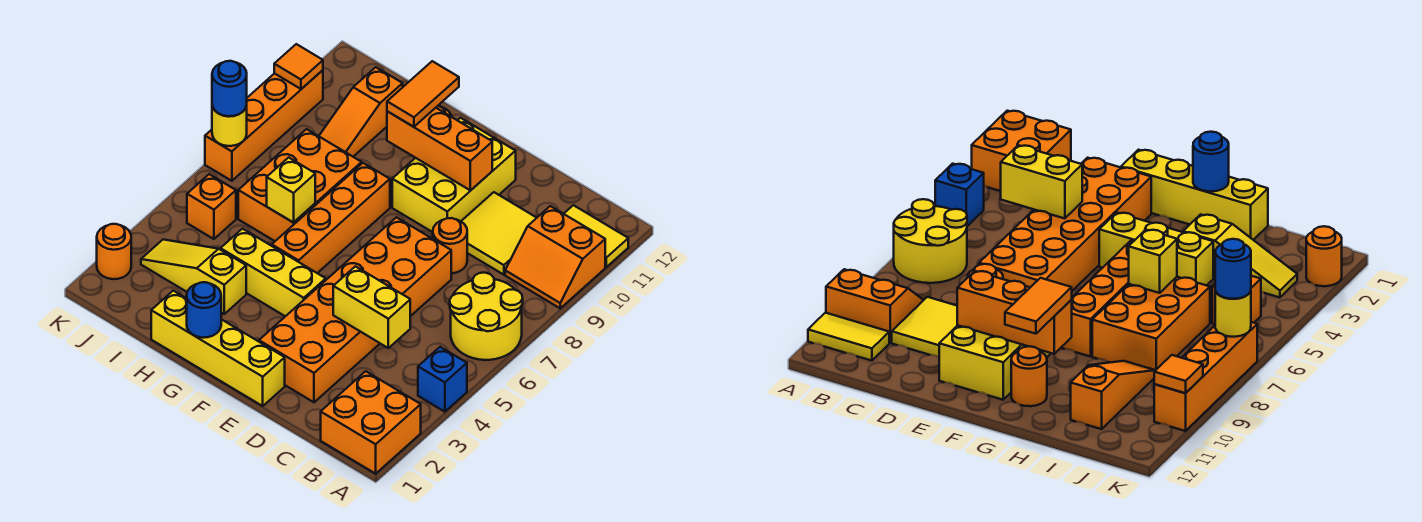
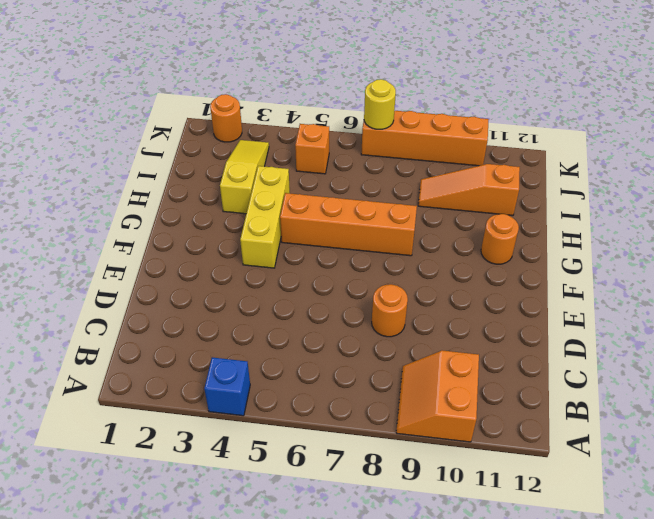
none -> orange brick A1:B2 level 1
none -> yellow round brick A6:B7 level 1
none -> yellow tile A11:B11 level 1

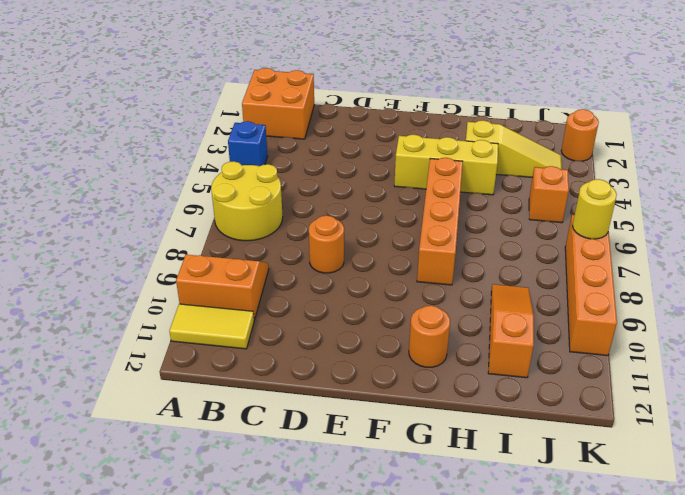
none -> yellow tile C9:D10 level 1
none -> orange brick D2:E7 level 1
none -> yellow brick E1:H1 level 1

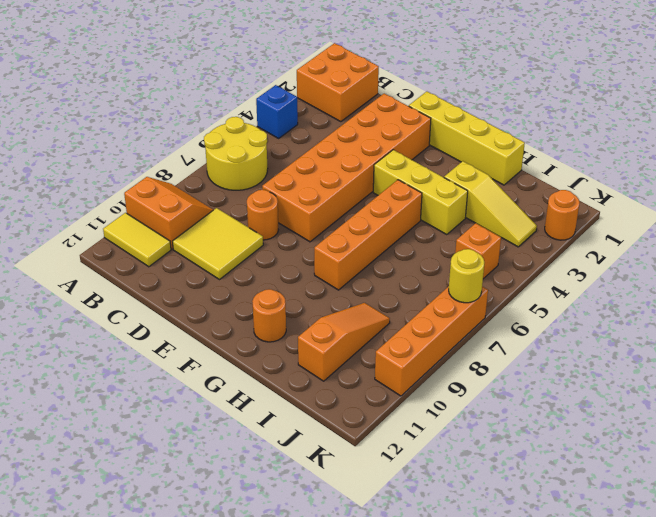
none -> yellow brick E9:F11 level 1
none -> orange brick H6:I8 level 1
none -> yellow brick C4:D4 level 2

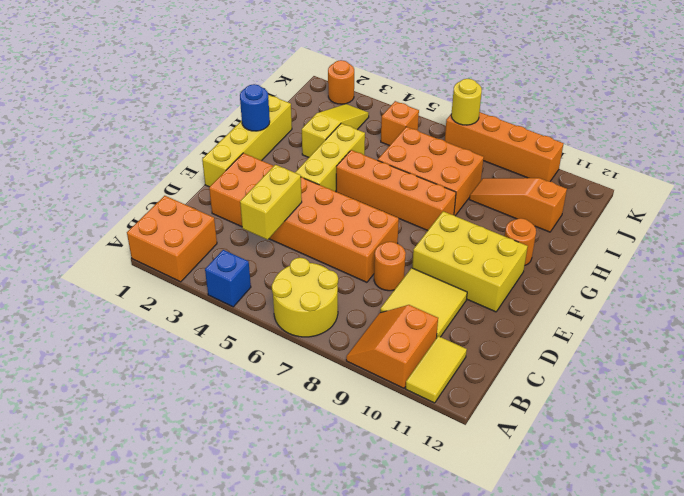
none -> orange brick E10:G10 level 2
none -> yellow brick H6 level 2
none -> orange tile K10 level 2

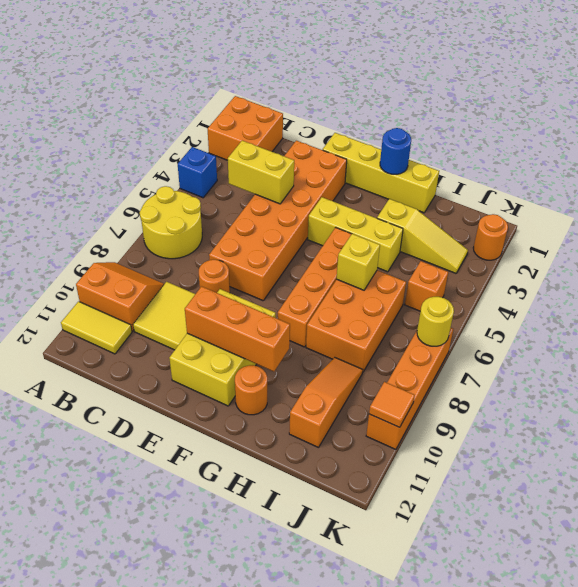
none -> orange tile G10:G11 level 3
none -> blue round brick K7 level 3

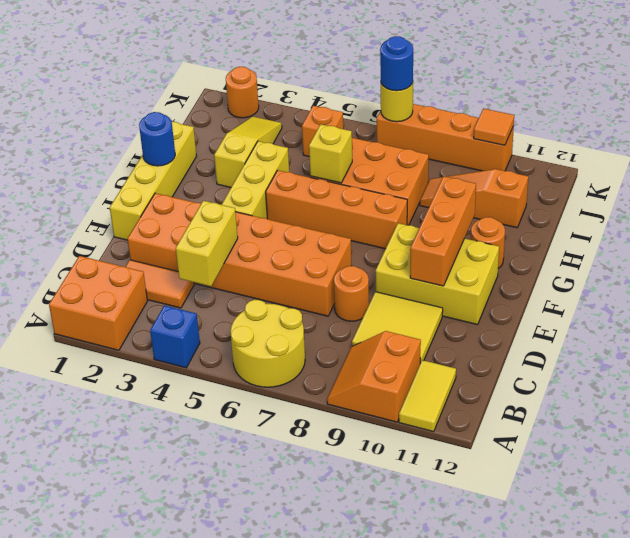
orange tile C2:C3 level 1 -> orange tile G10:G11 level 3

